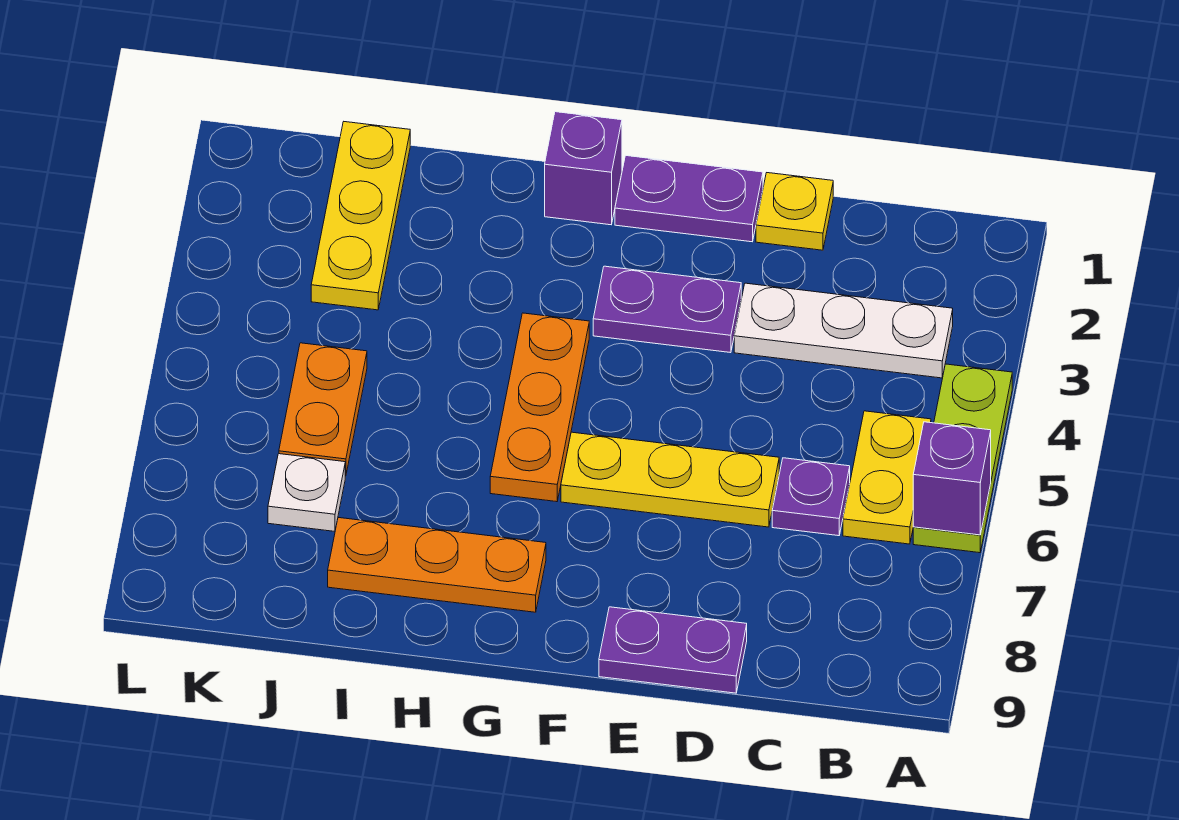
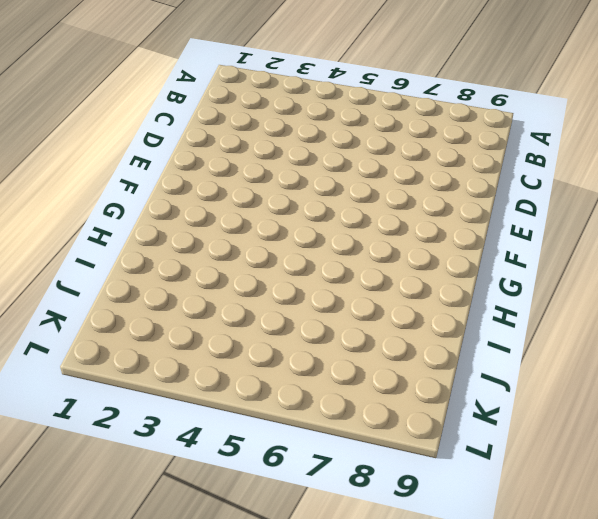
none -> lime plate A4:A6 level 1
none -> white plate B3:D3 level 1
none -> yellow plate B5:B6 level 1

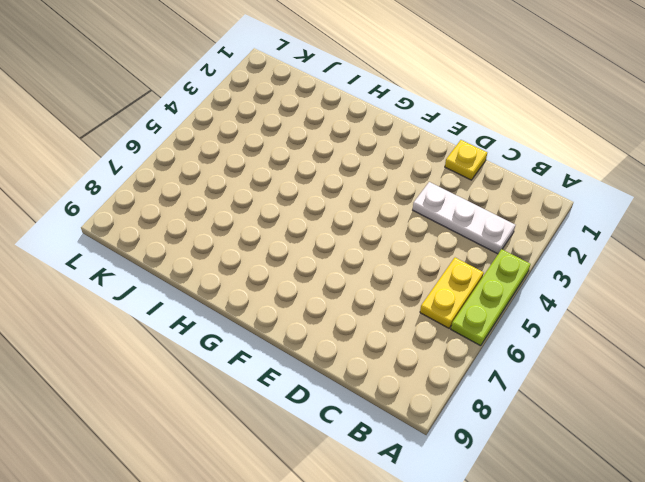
none -> purple plate C6 level 1
none -> yellow plate D6:F6 level 1
none -> purple plate D9:E9 level 1

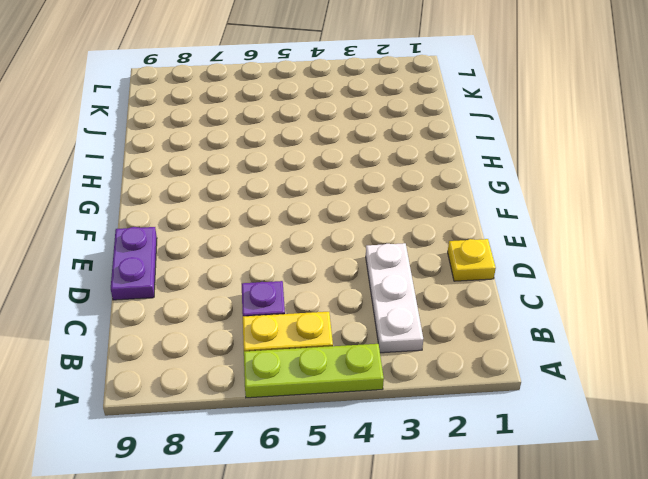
none -> yellow plate D6:F6 level 1
none -> purple plate E1:F1 level 1
none -> purple plate E3:F3 level 1

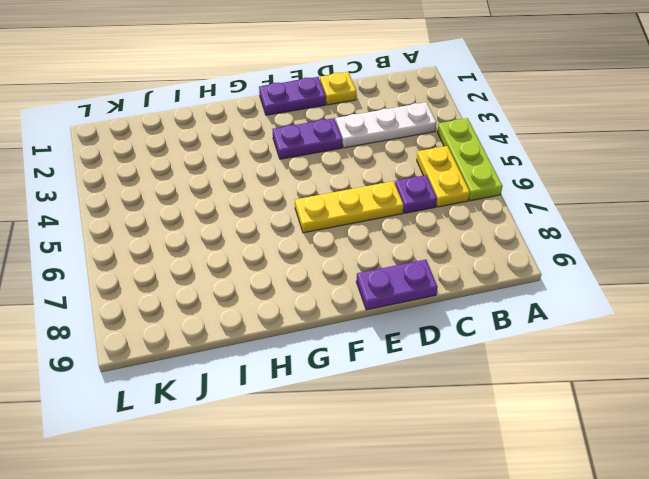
none -> purple brick G1 level 1
none -> orange plate G4:G6 level 1
none -> orange plate G8:I8 level 1

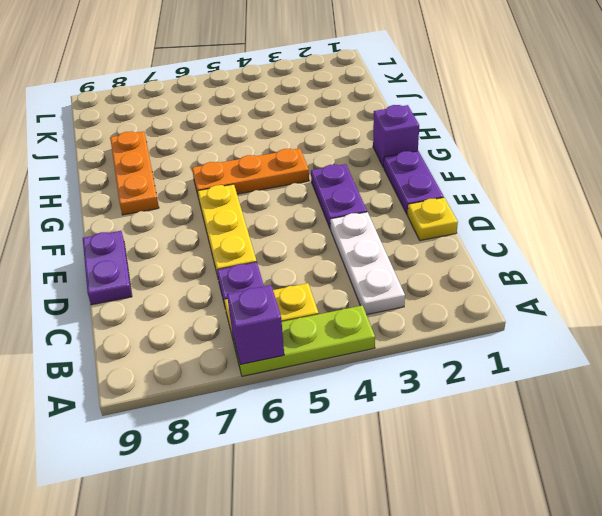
none -> yellow plate J1:J3 level 1
none -> orange plate J5:J6 level 1
none -> white plate J7 level 1

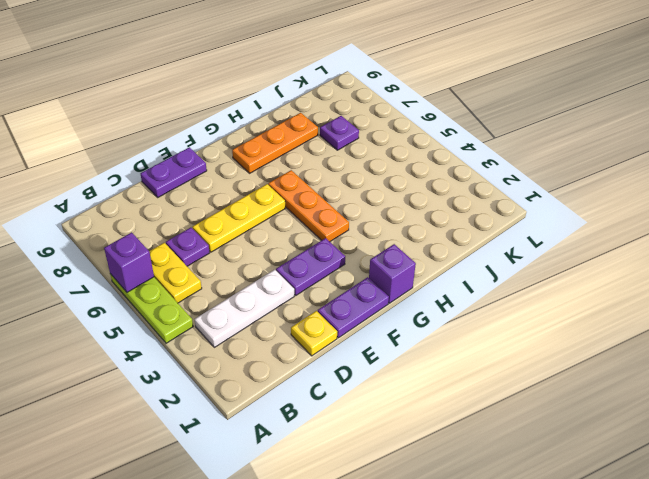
purple plate J7 level 1 -> white plate J7 level 1
none -> yellow plate J1:J3 level 1
none -> orange plate J5:J6 level 1

